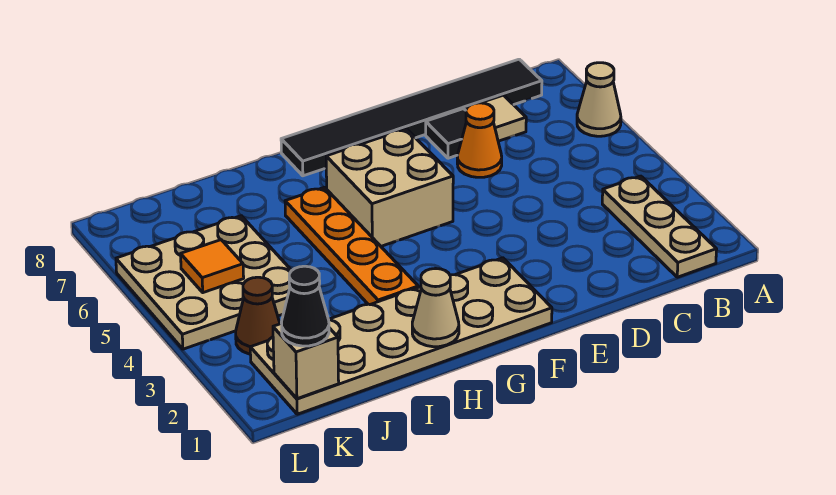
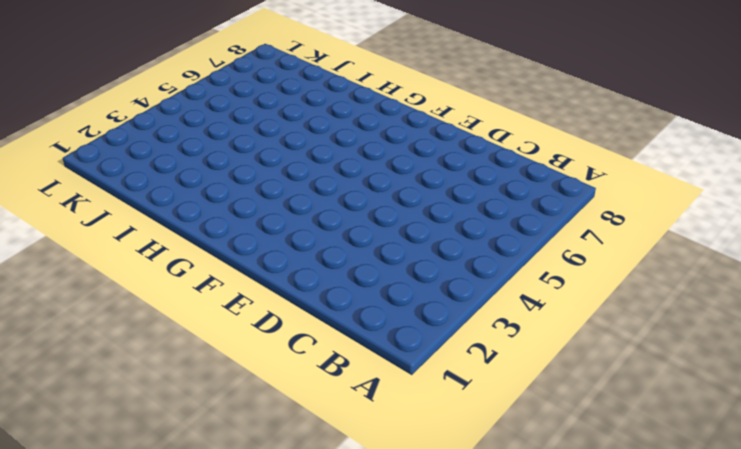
none -> tan cone A6 level 1
none -> tan plate B1:B3 level 1
none -> black tile B8:G8 level 1

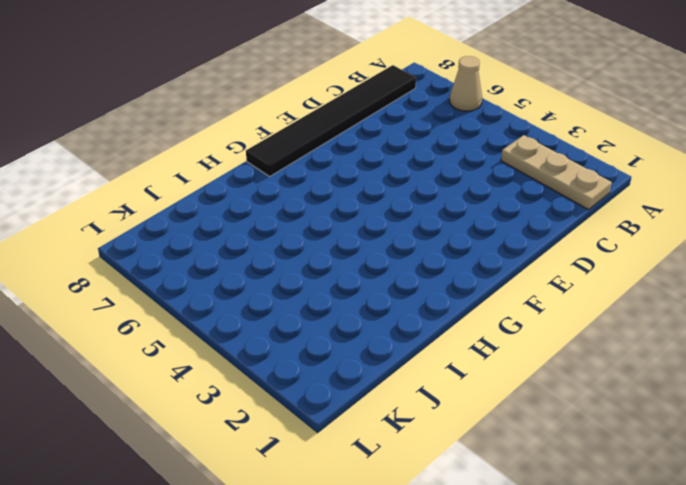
none -> tan tile C7 level 1
none -> orange cone D6 level 1
none -> black tile D7 level 1

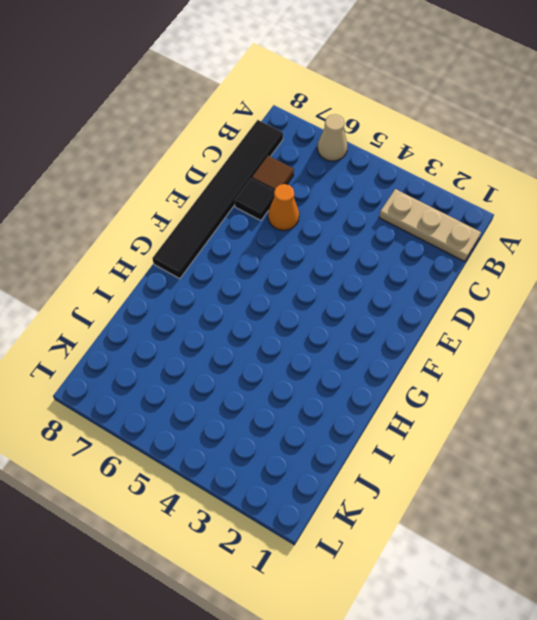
brown tile C7 level 1 -> tan tile C7 level 1
none -> tan plate F1:K2 level 1
none -> tan brick F5:G6 level 1
none -> orange plate H3:H6 level 1

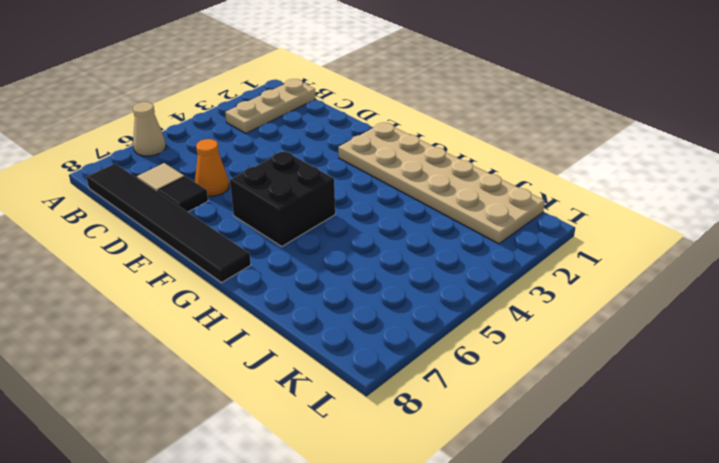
black brick F5:G6 level 1 -> tan brick F5:G6 level 1
none -> orange plate H3:H6 level 1
none -> tan plate J4:L6 level 1
none -> brown cone K3 level 1

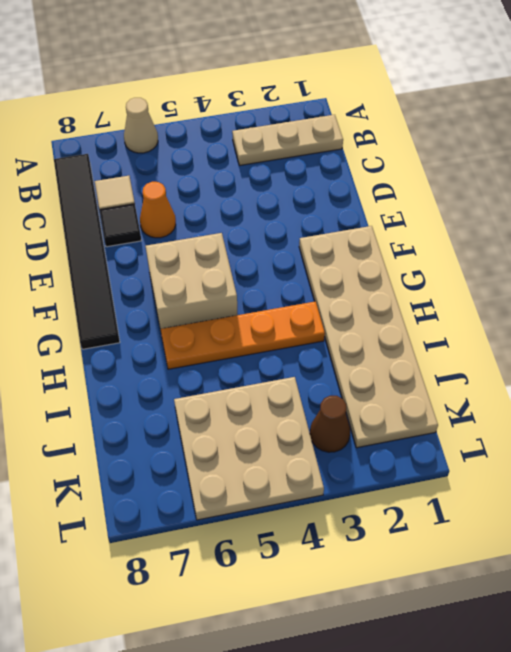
none -> tan cone H1 level 2
none -> tan brick K1 level 2
none -> orange tile K5 level 2

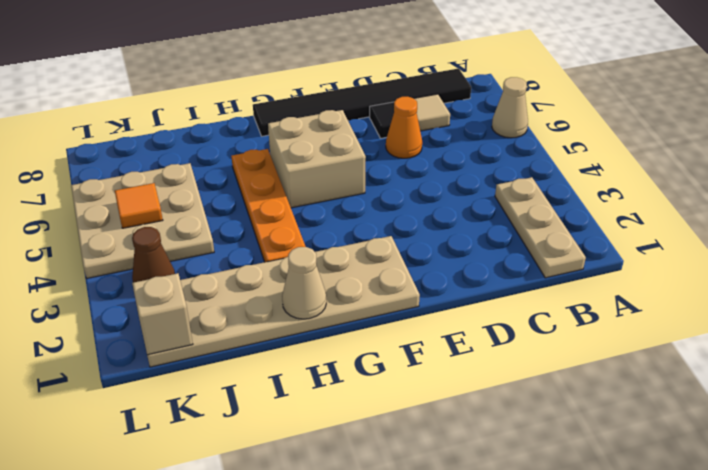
none -> black cone K1 level 3

